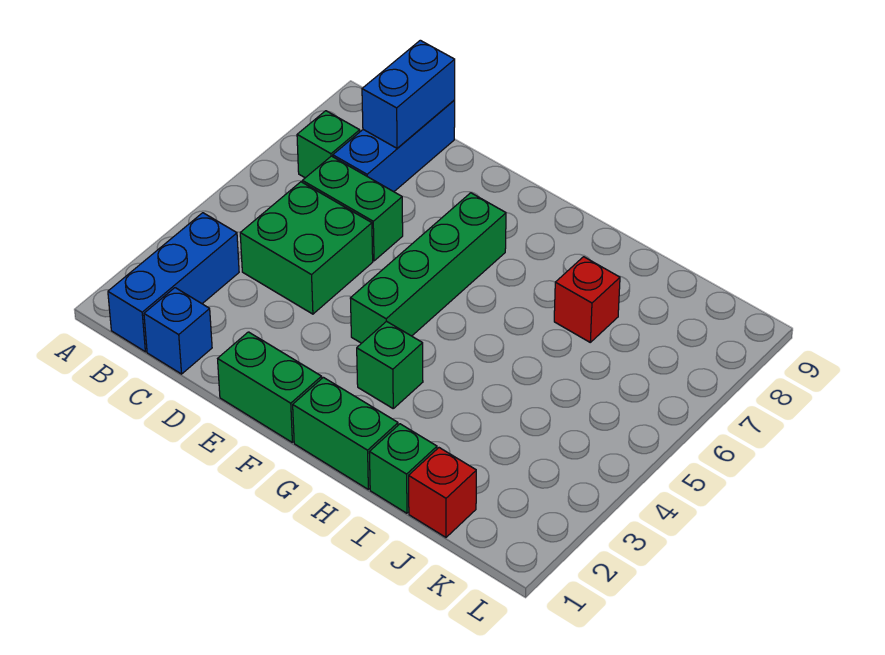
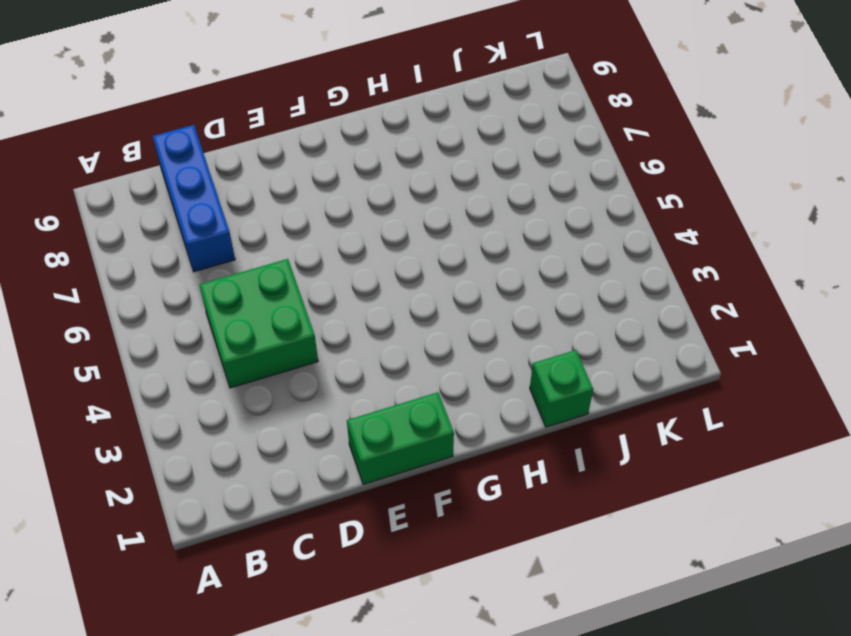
none -> blue brick B1:B3 level 1
none -> green brick B7 level 1
none -> blue brick C1 level 1

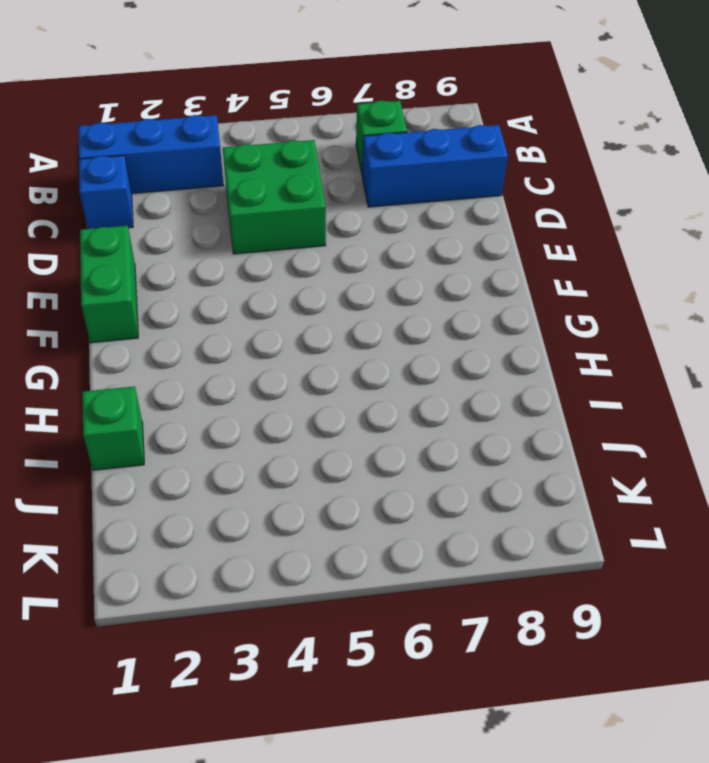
none -> green brick C6:D6 level 1
none -> green brick F4:F7 level 1
none -> green brick G1:H1 level 1

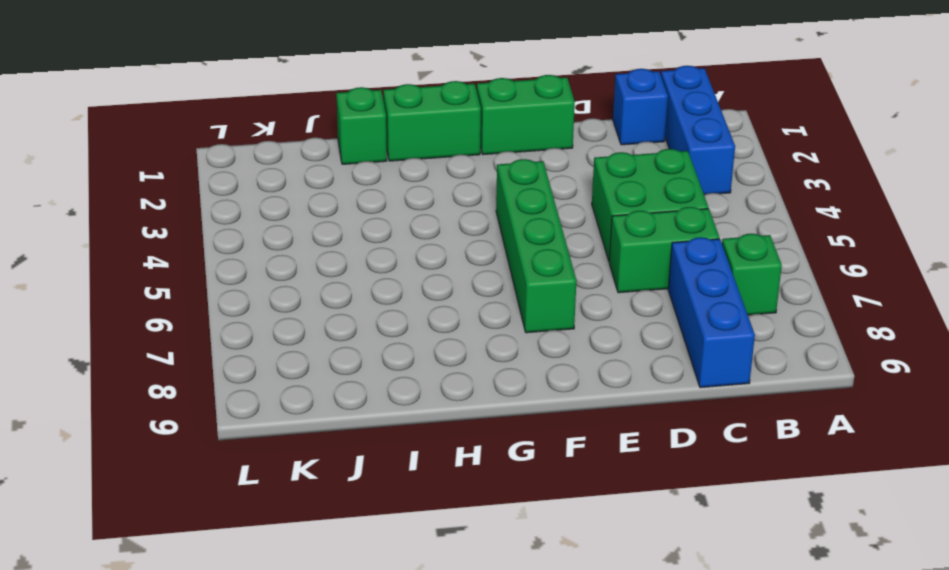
none -> green brick G3 level 1
none -> red brick I7 level 1
none -> red brick J1 level 1

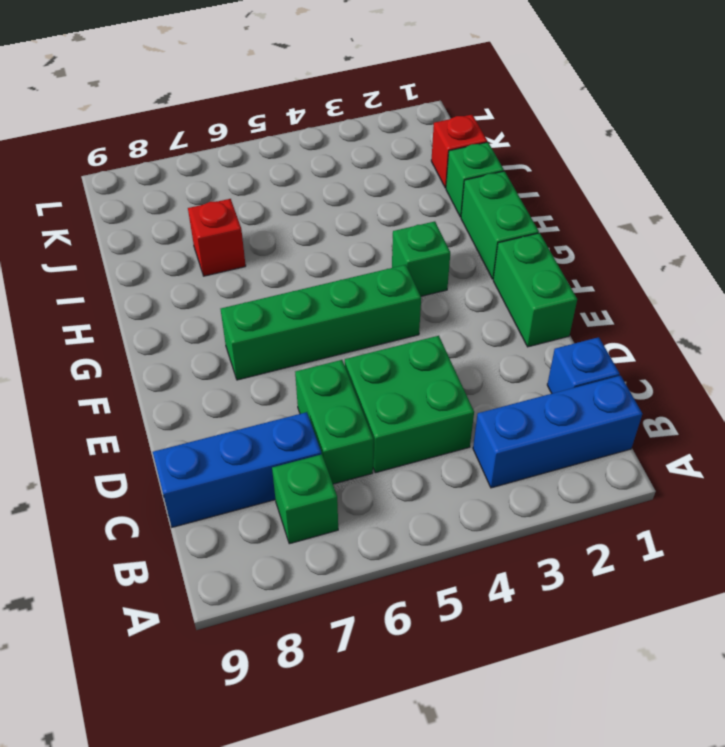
none -> blue brick C8:C9 level 2

